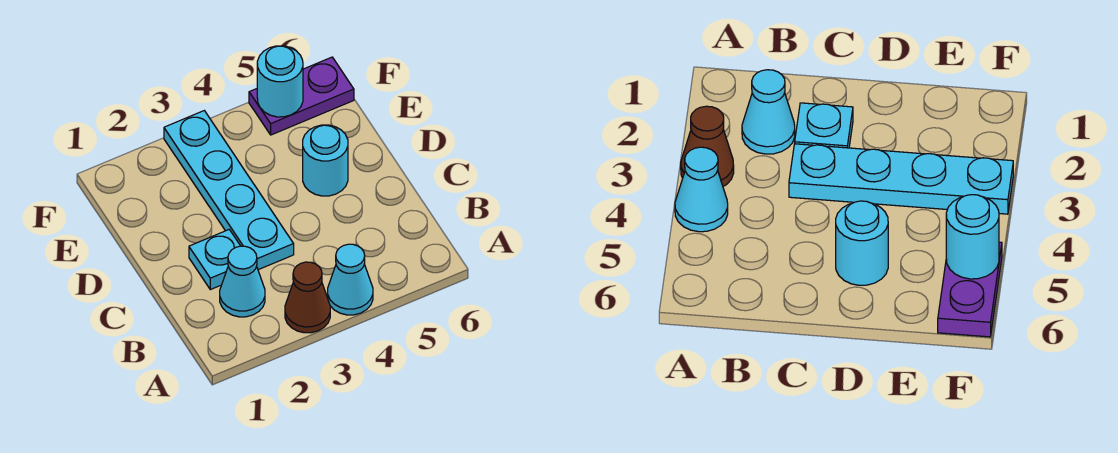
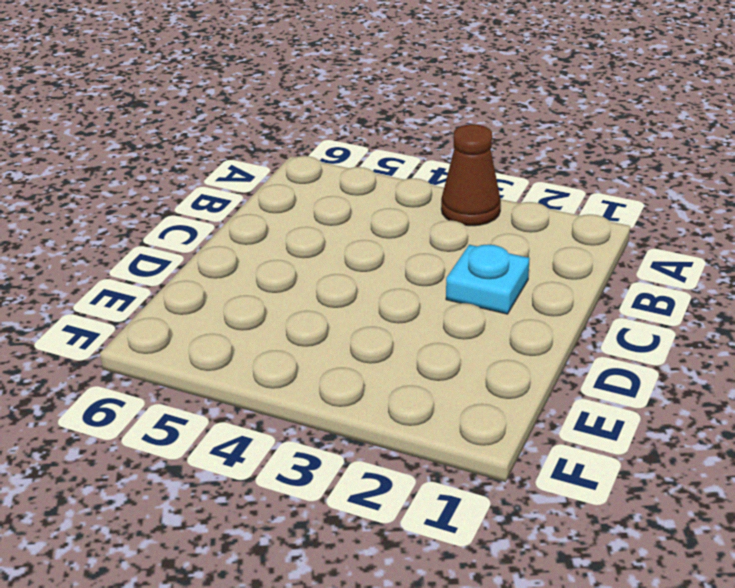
none -> cyan cone A4 level 1
none -> cyan cone B2 level 1

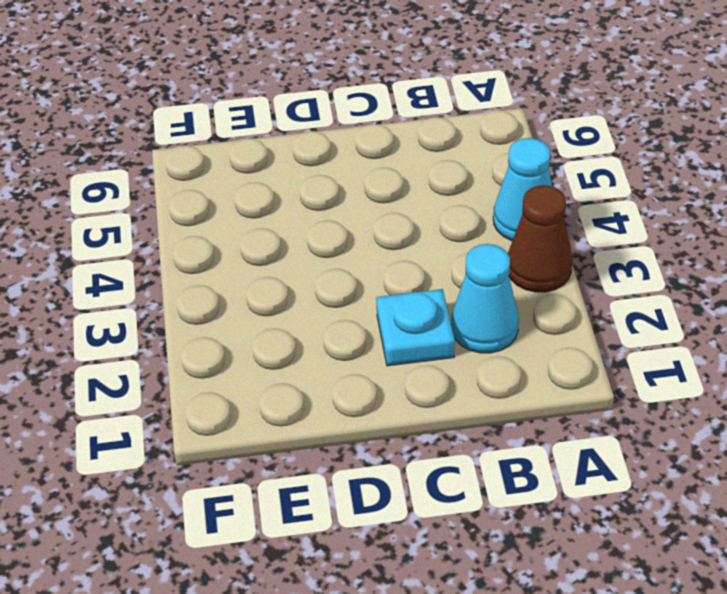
none -> cyan plate C3:F3 level 1
none -> cyan round brick D5 level 1

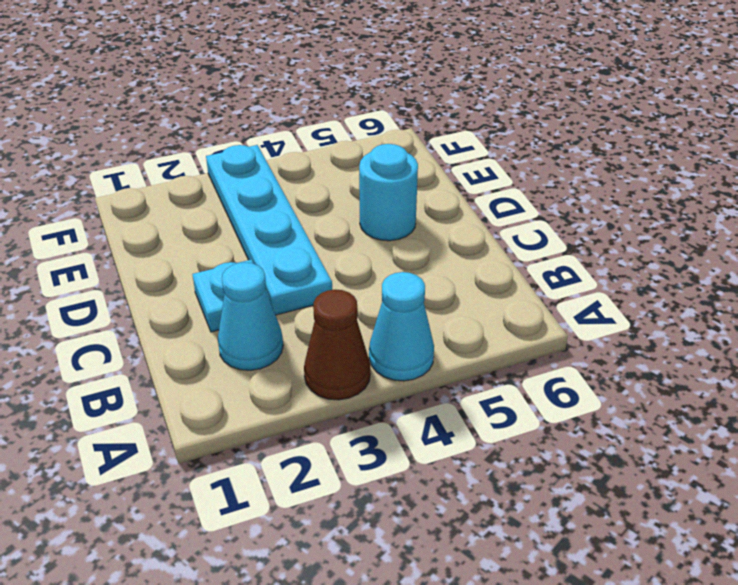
none -> purple plate F5:F6 level 1
none -> cyan round brick F5 level 2

